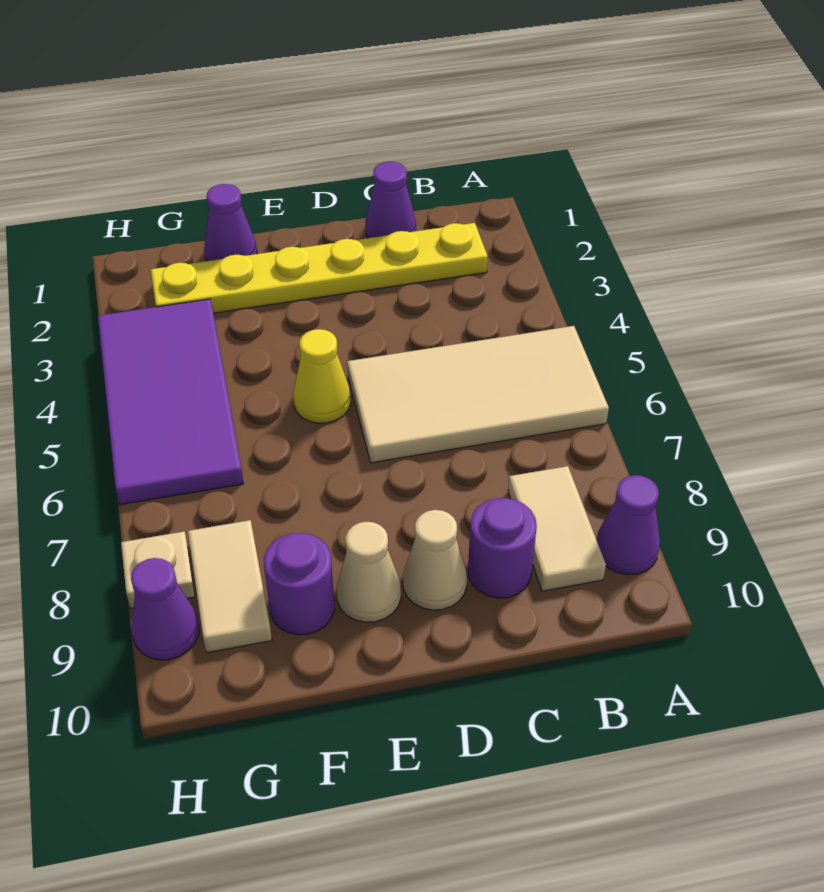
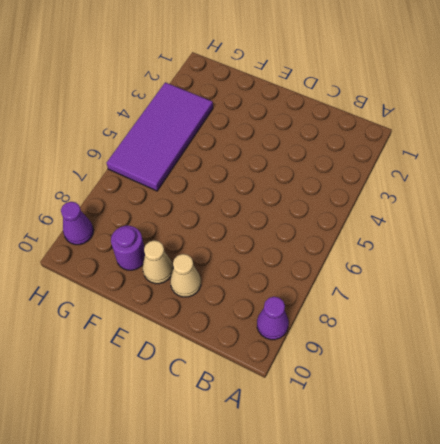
none -> tan tile A5:D6 level 1
none -> yellow plate B2:G2 level 1
none -> tan tile B8:B9 level 1

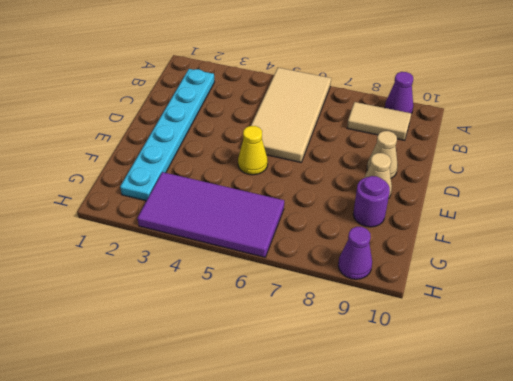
cyan plate B2:G2 level 1 -> yellow plate B2:G2 level 1
none -> purple cone C1 level 1
none -> purple round brick C9 level 1
none -> purple cone F1 level 1

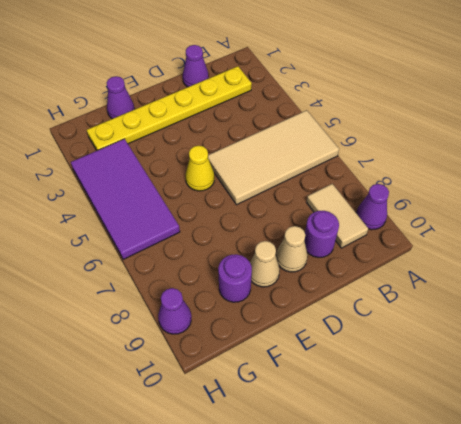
none -> tan tile G8:G9 level 1
none -> tan plate H8 level 1

